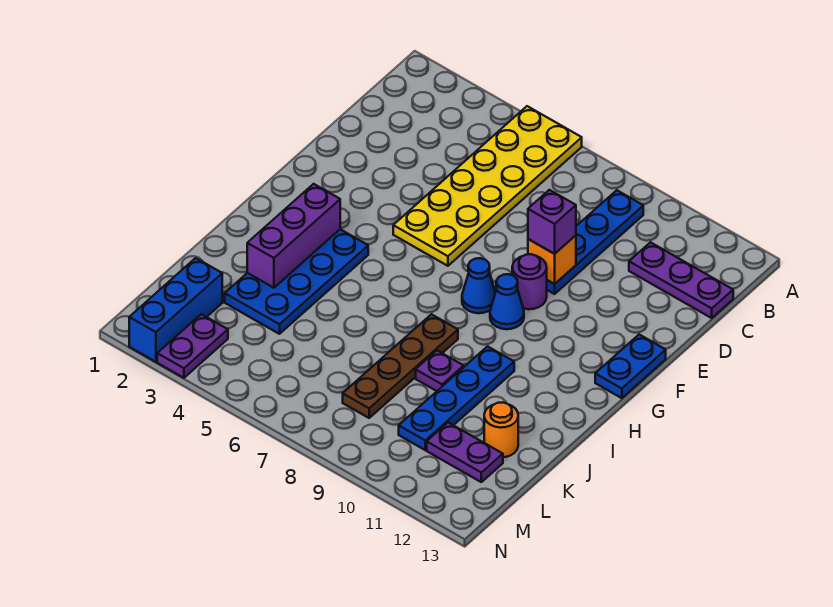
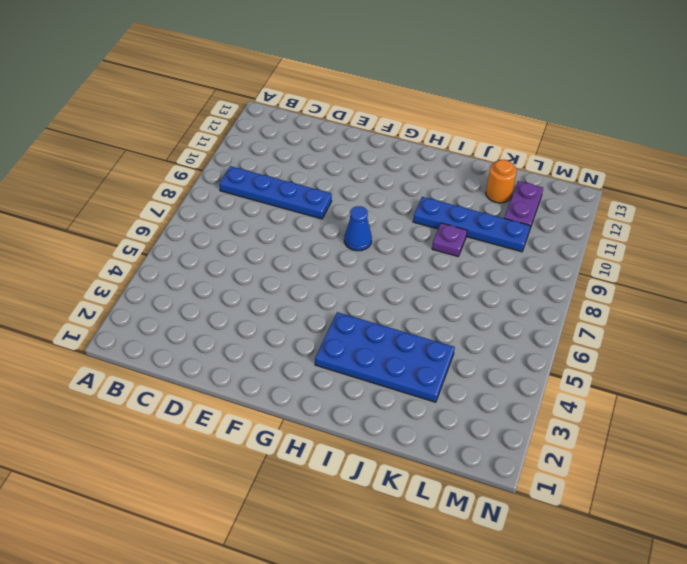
none -> yellow plate A5:F6 level 1
none -> purple plate C11:C13 level 1
none -> purple round brick F9 level 1

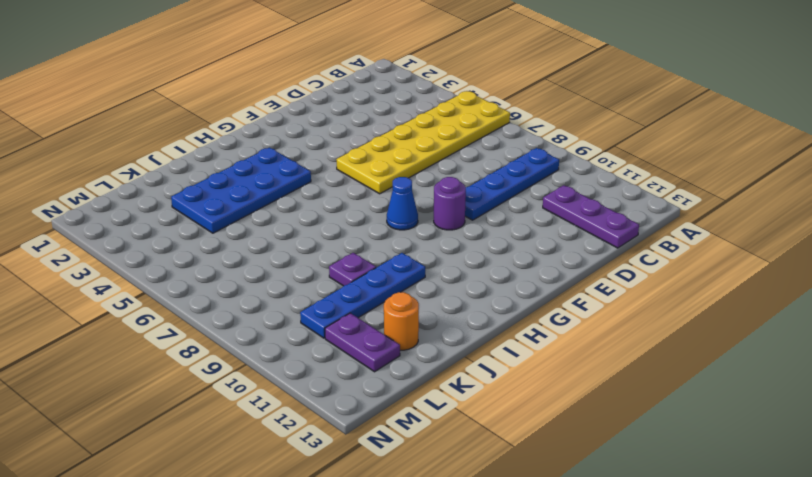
none -> blue plate F13:G13 level 1
none -> blue cone G9 level 1
none -> brown plate I8:L8 level 1

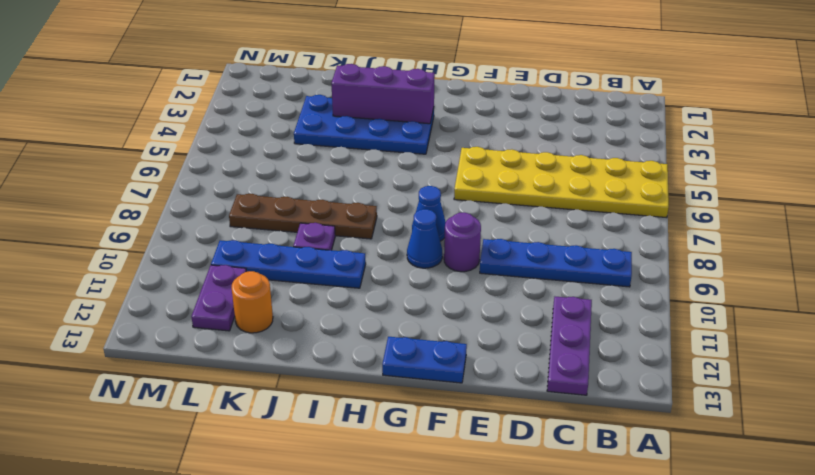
none -> blue brick L2:N2 level 1
none -> purple plate M3:N3 level 1
none -> orange brick E9 level 2

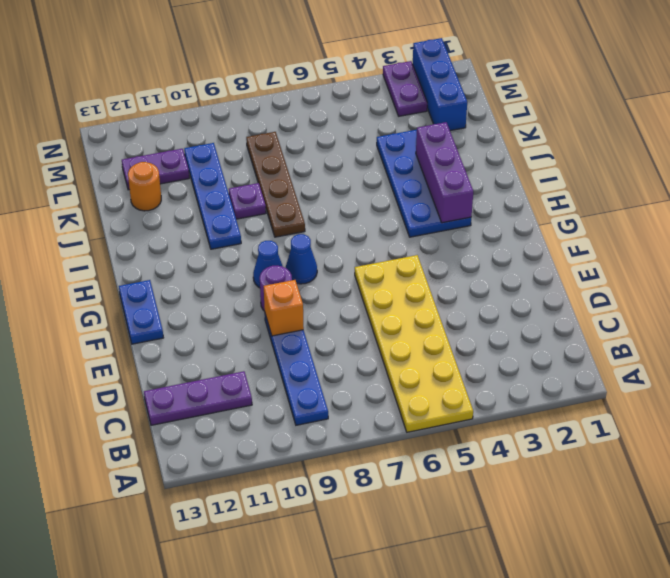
none -> purple brick E9 level 3

